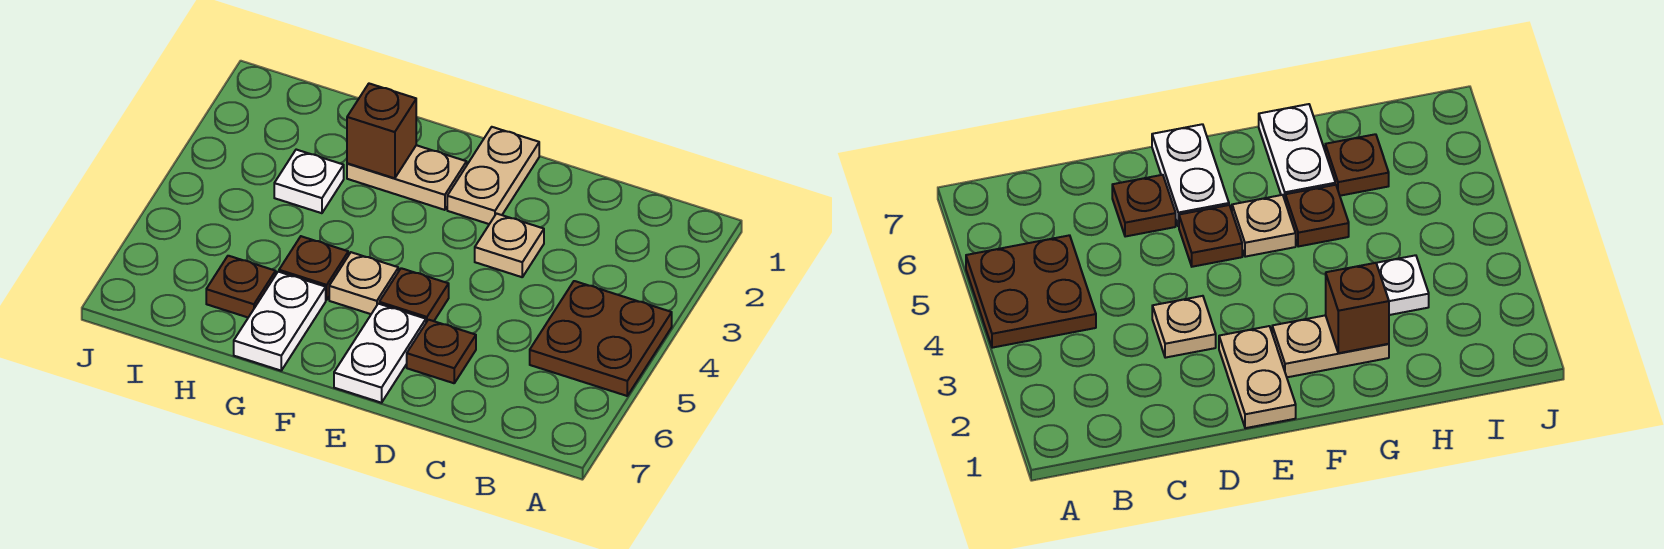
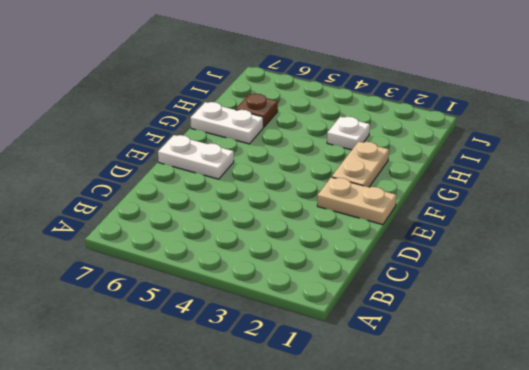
none -> brown plate A4:B5 level 1
none -> tan plate D3 level 1
none -> brown plate D6 level 1

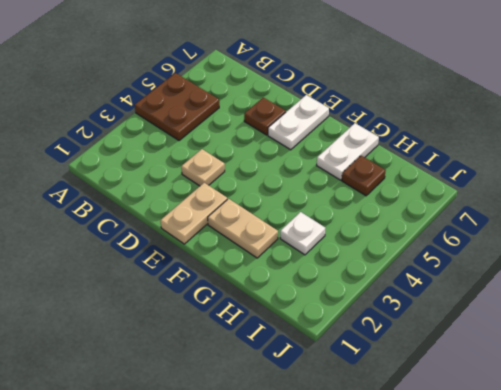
none -> brown plate E5 level 1
none -> tan plate F5 level 1
none -> brown plate G5 level 1

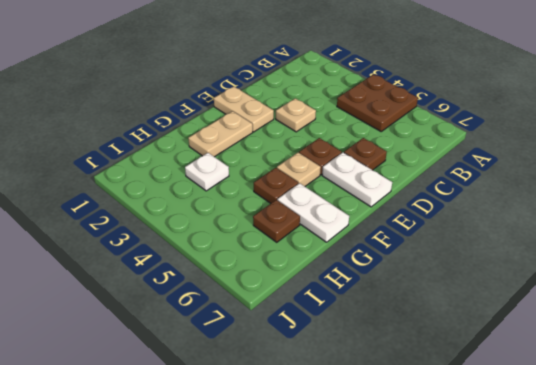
none -> brown brick G2 level 2

